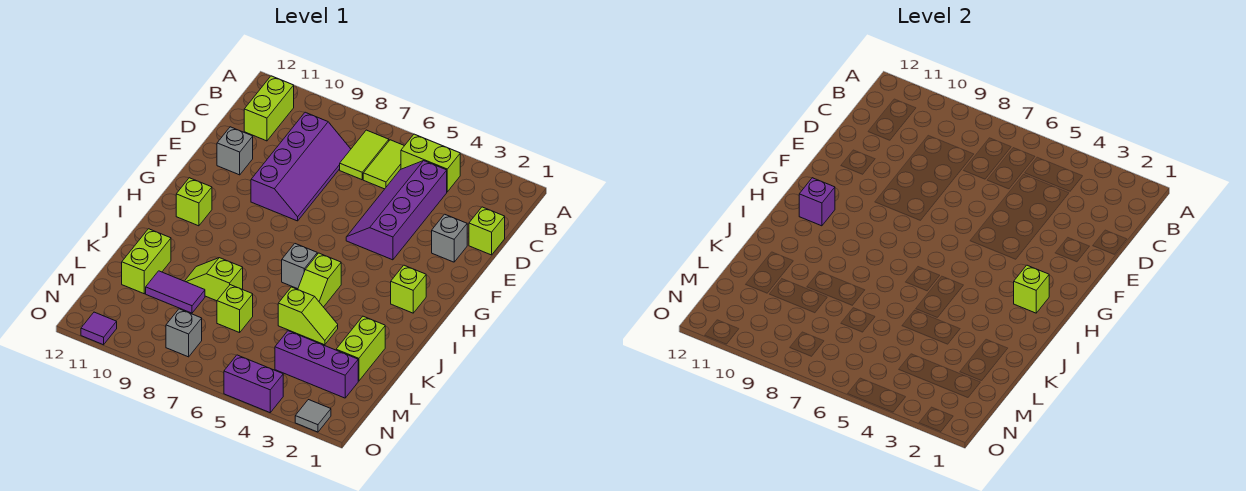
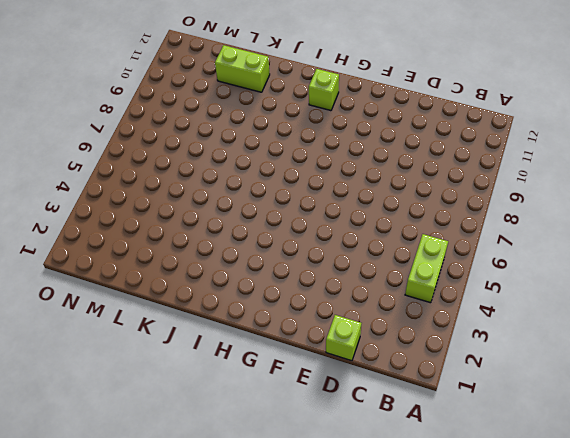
none -> lime tile B6:C6 level 1
none -> lime tile B7:C7 level 1
none -> lime brick B11:C11 level 1

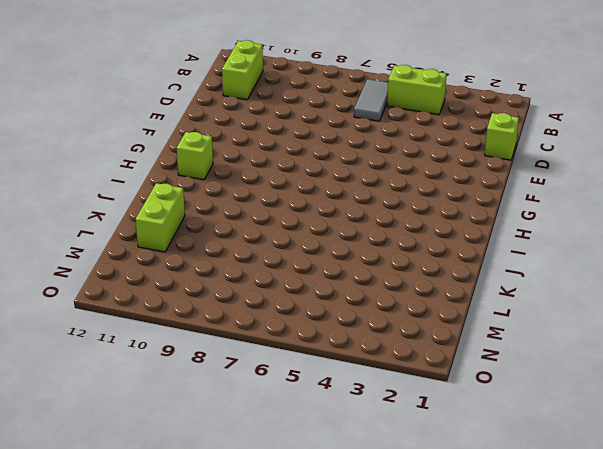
grey tile B6:C6 level 1 -> lime tile B6:C6 level 1
none -> lime tile B7:C7 level 1
none -> purple slope C4:F5 level 1 top 4
none -> purple slope C8:F9 level 1 top 9

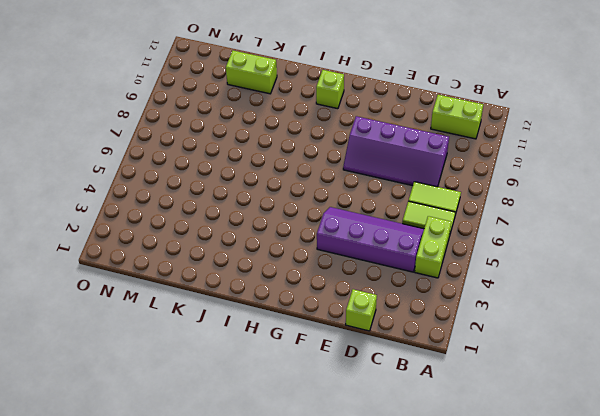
none -> grey brick E2 level 1
none -> grey brick E11 level 1
none -> lime brick H2 level 1

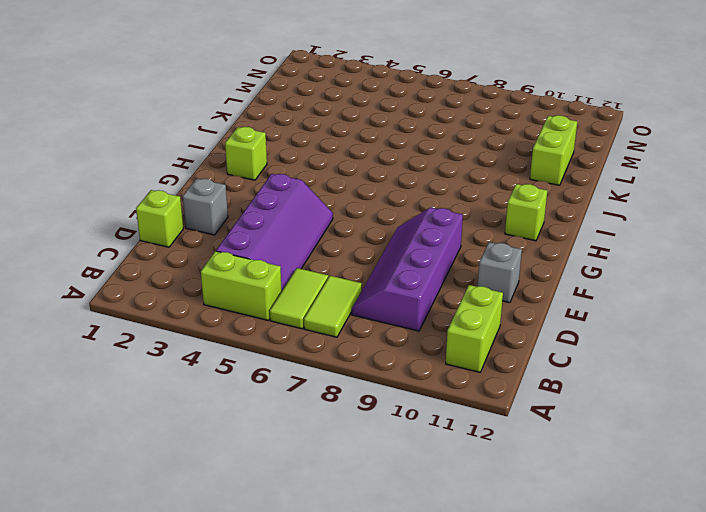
none -> lime slope I5:J5 level 1 top I
none -> grey brick I6 level 1
none -> lime brick K2:L2 level 1

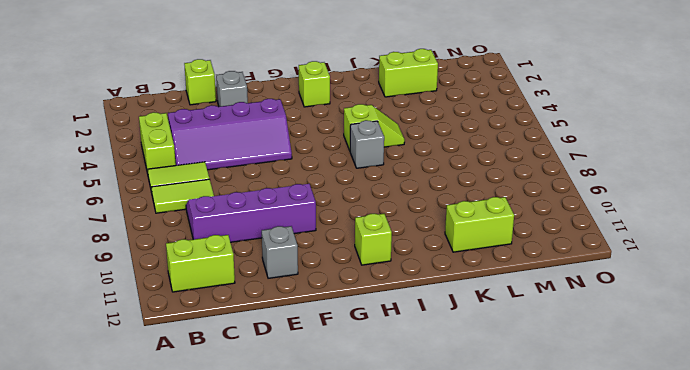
none -> lime slope K4:K5 level 1 top 5
none -> lime slope K8:K9 level 1 top 8
none -> lime brick L7 level 1

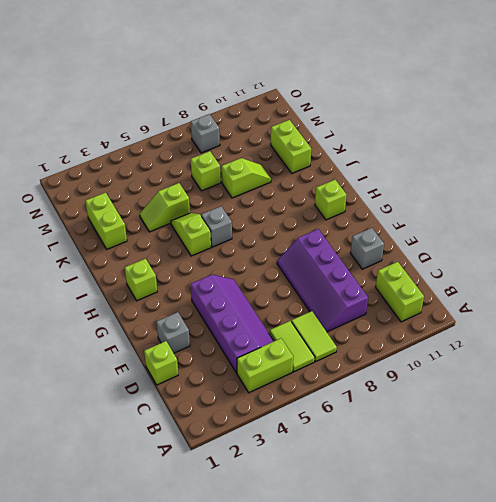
none -> purple tile L9:L10 level 1
none -> purple brick M2:M4 level 1
none -> grey tile O2 level 1

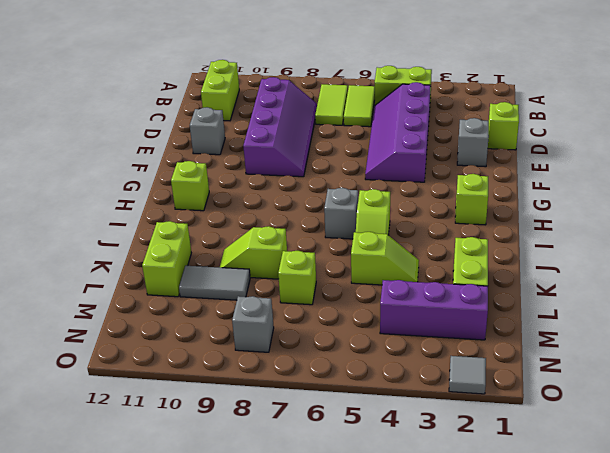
grey tile L9:L10 level 1 -> purple tile L9:L10 level 1
none -> purple brick O4:O5 level 1
none -> purple tile O11 level 1
none -> lime brick H2 level 2

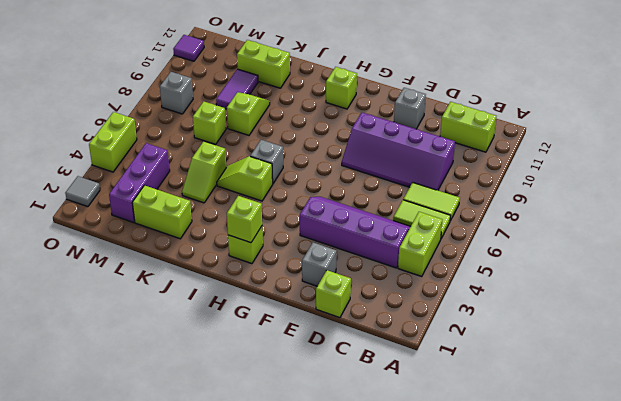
lime brick O4:O5 level 1 -> purple brick O4:O5 level 1
none -> purple brick H11 level 2

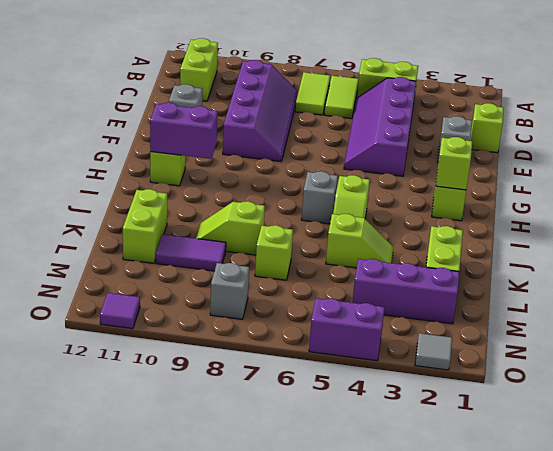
purple brick H10:H11 level 2 -> purple brick H11 level 2

